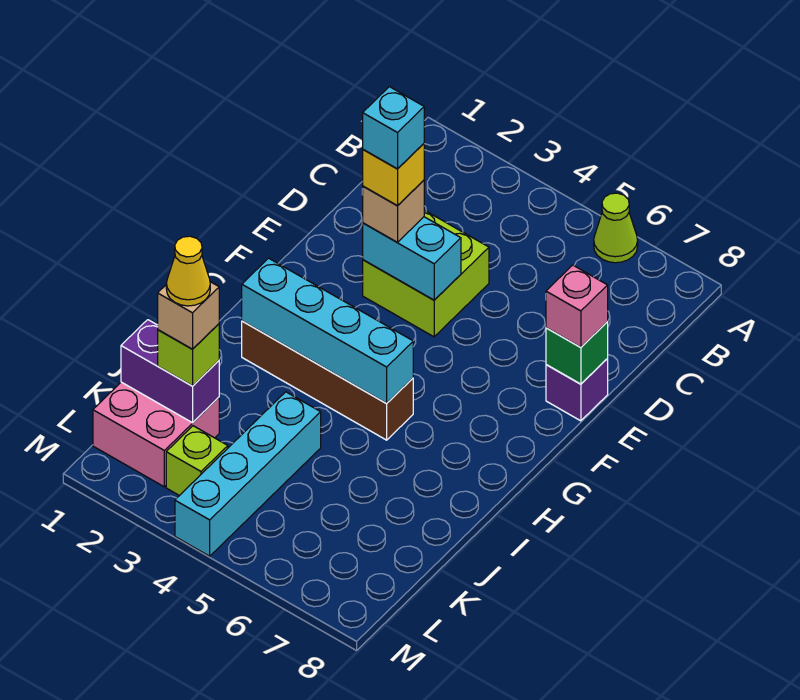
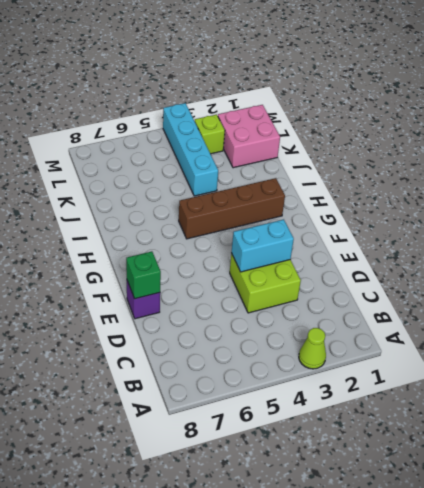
lime cone A3 level 1 -> lime cone A6 level 1
none -> cyan brick H2:H5 level 2
none -> purple brick K1:K2 level 2
none -> tan brick E3 level 3

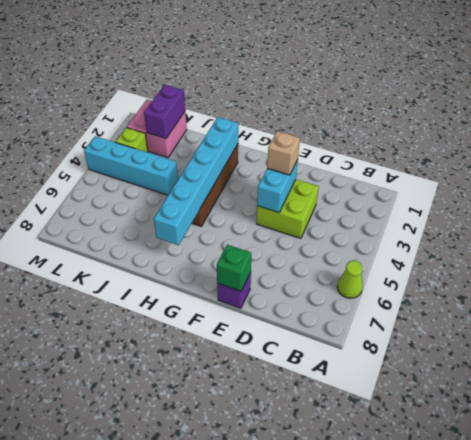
cyan brick H2:H7 level 2 -> cyan brick H2:H5 level 2
none -> pink brick E8 level 3
none -> lime brick K2 level 3
none -> yellow brick E3 level 4

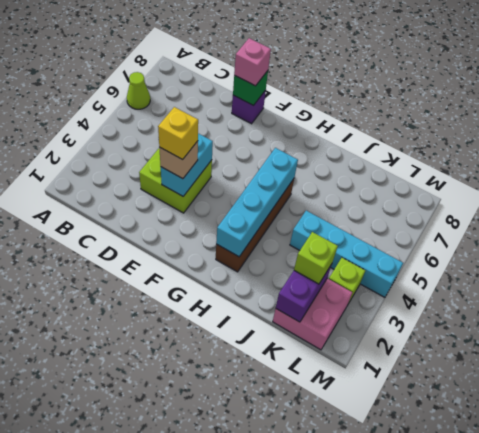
none -> tan brick K2 level 4
none -> cyan brick E3 level 5
none -> yellow cone K2 level 5

